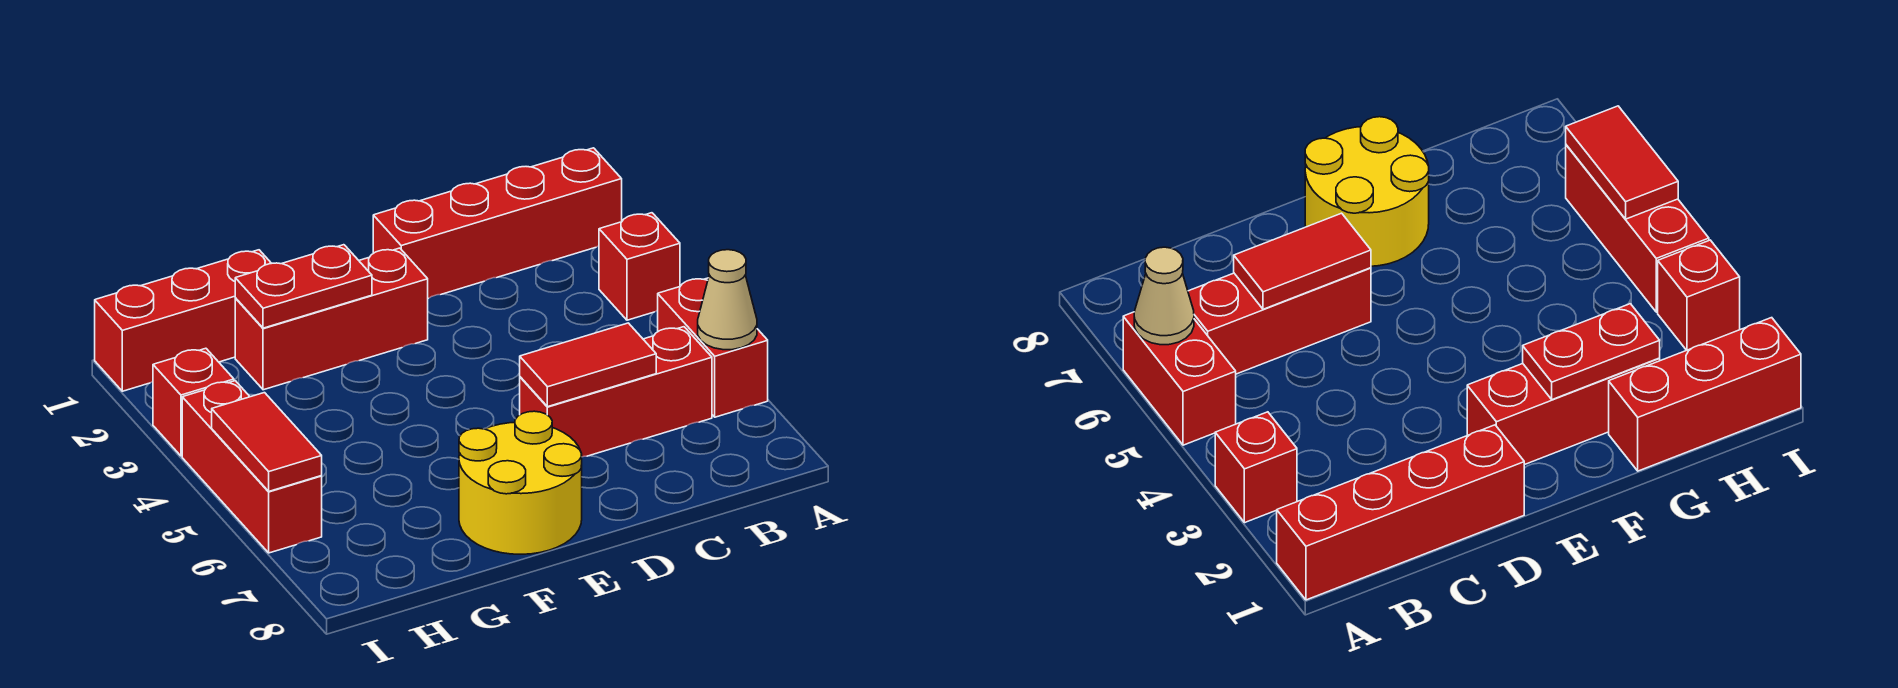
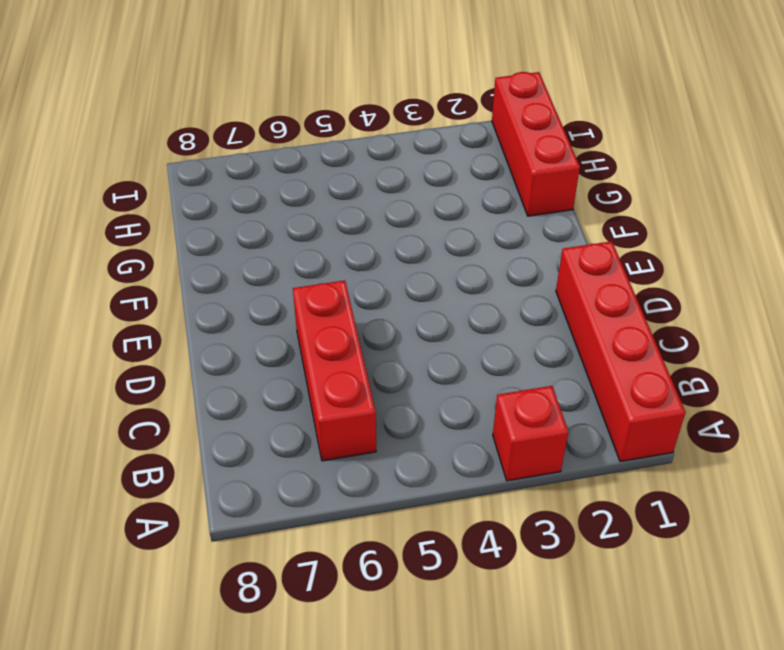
none -> red brick A5:A6 level 1
none -> red brick E2:G2 level 1
none -> yellow round brick E7:F8 level 1

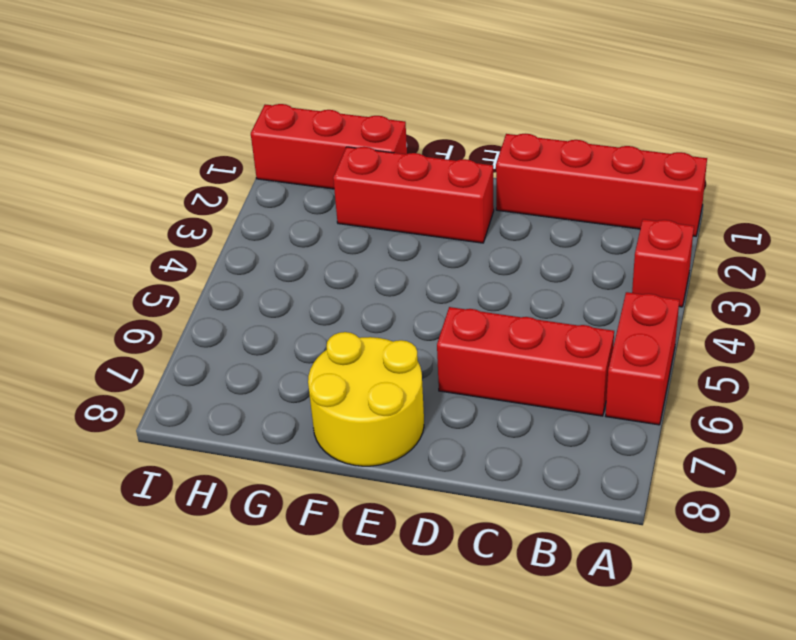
none -> red brick I3 level 1
none -> red brick I4:I6 level 1
none -> tan cone A6 level 2

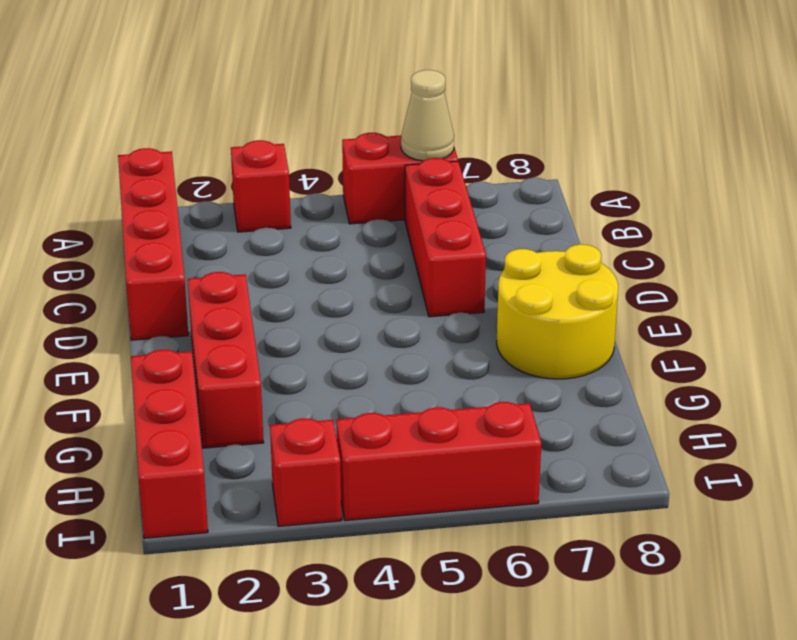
none -> red tile C6:D6 level 2
none -> red plate F2:G2 level 2
none -> red tile I5:I6 level 2

